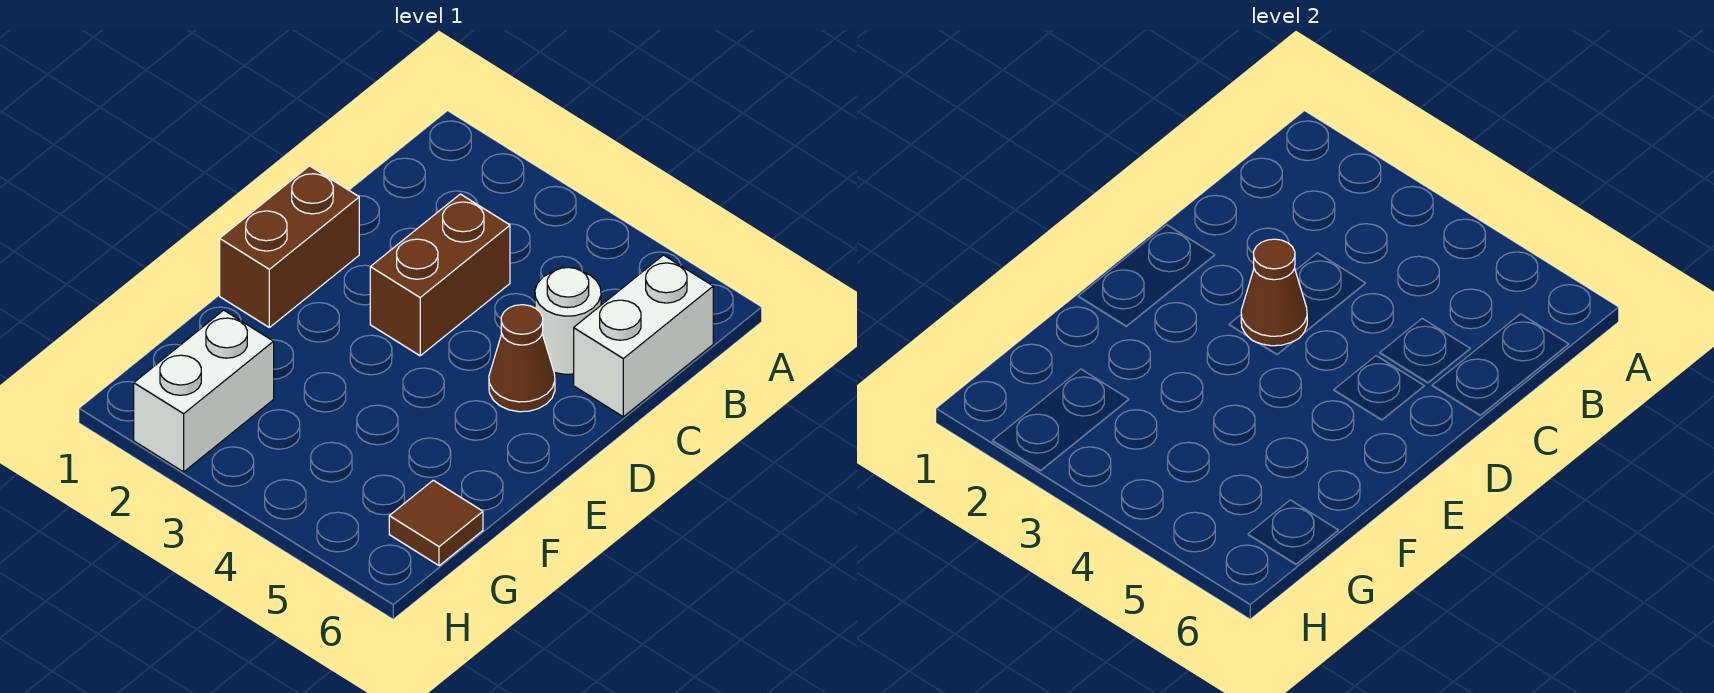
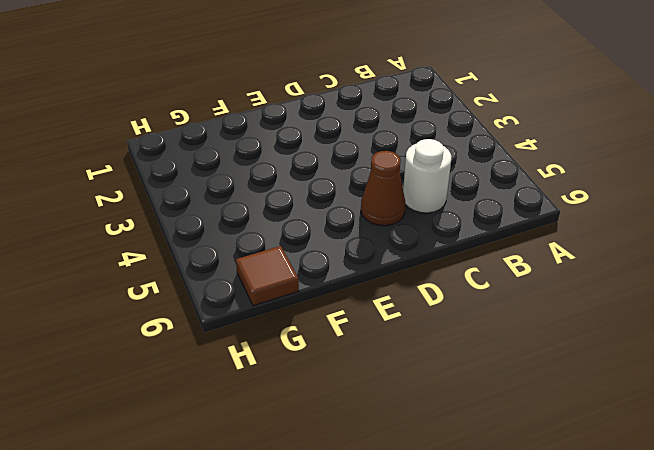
none -> white brick B6:C6 level 1
none -> brown brick C3:D3 level 1

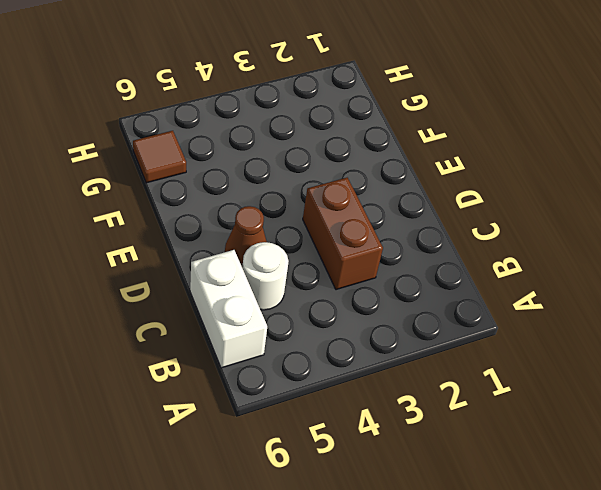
none -> brown brick D1:E1 level 1
none -> white brick G2:H2 level 1

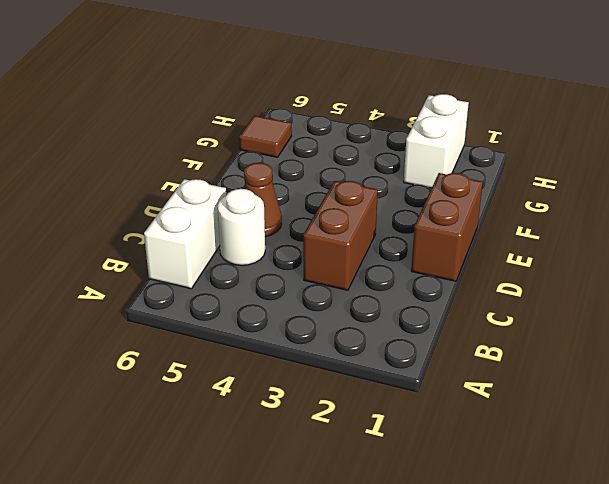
none -> brown cone D3 level 2

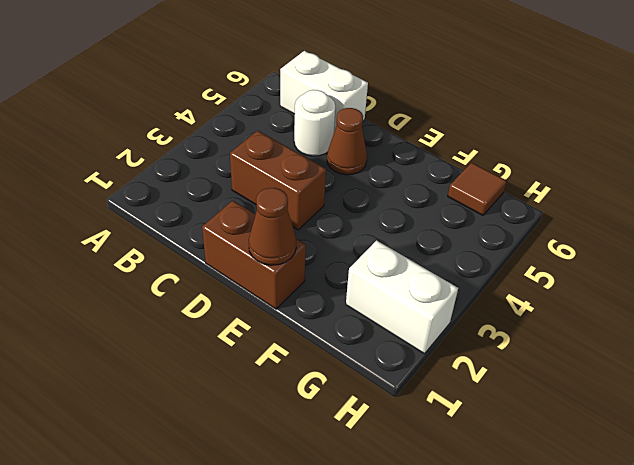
brown cone E1 level 2 -> brown cone D3 level 2

